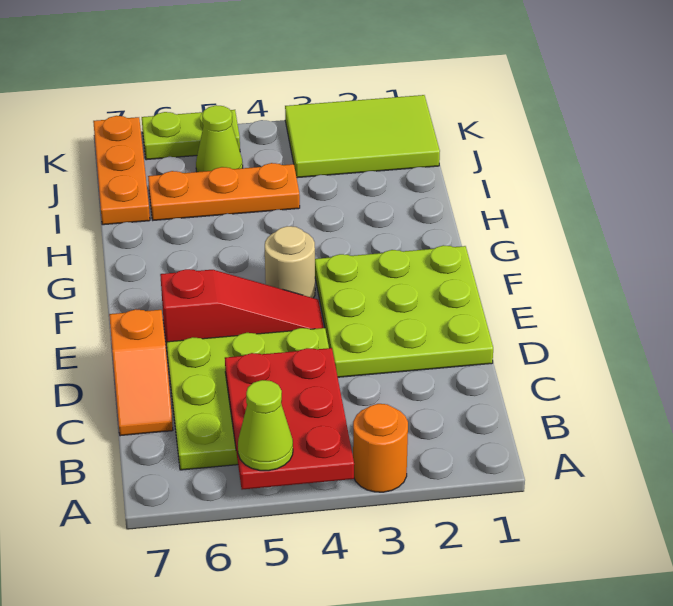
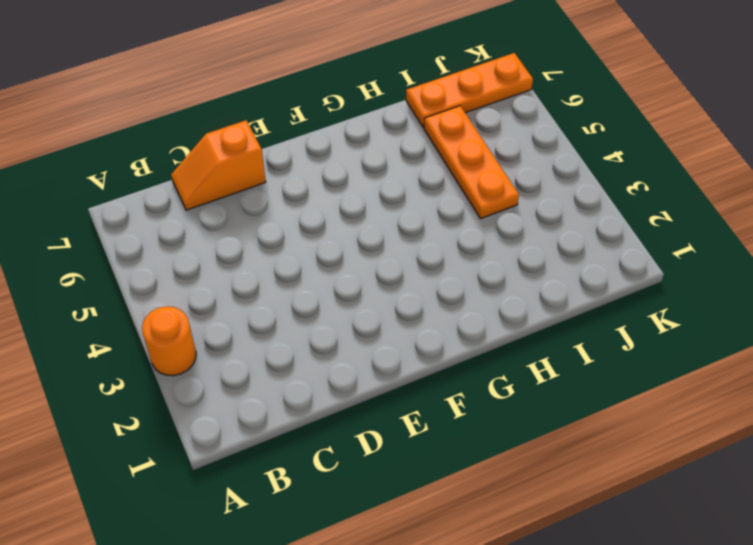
none -> lime plate B4:D6 level 1
none -> lime plate D1:F3 level 1
none -> red slope E4:E6 level 1 top 6

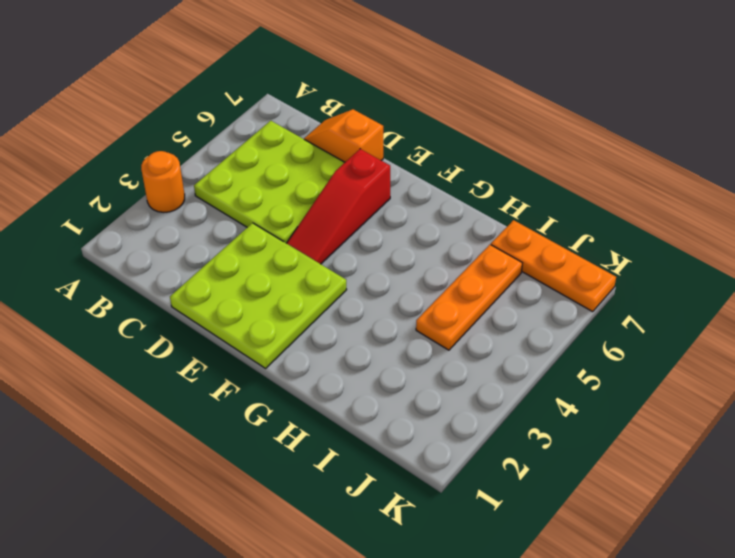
none -> tan round brick F4 level 1
none -> lime tile J1:K3 level 1
none -> lime cone J5 level 1

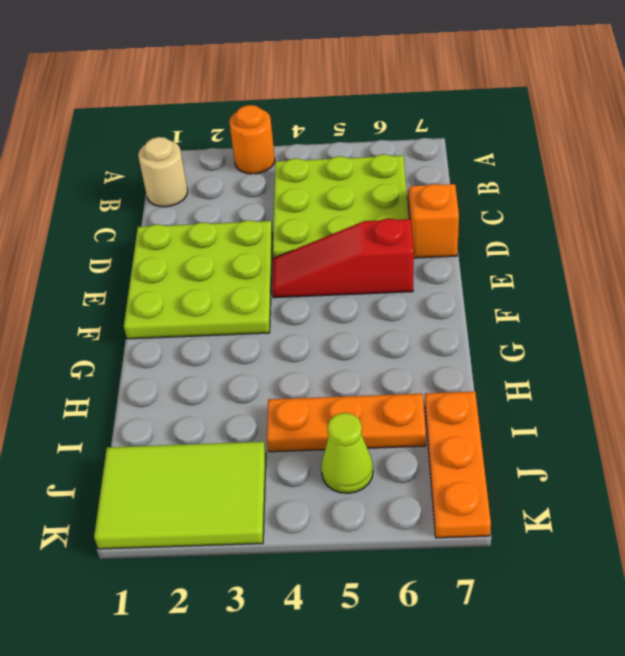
tan round brick B1 level 1 -> tan round brick F4 level 1
none -> lime plate K5:K6 level 1
none -> red plate A4:C5 level 2
none -> lime cone A5 level 3

